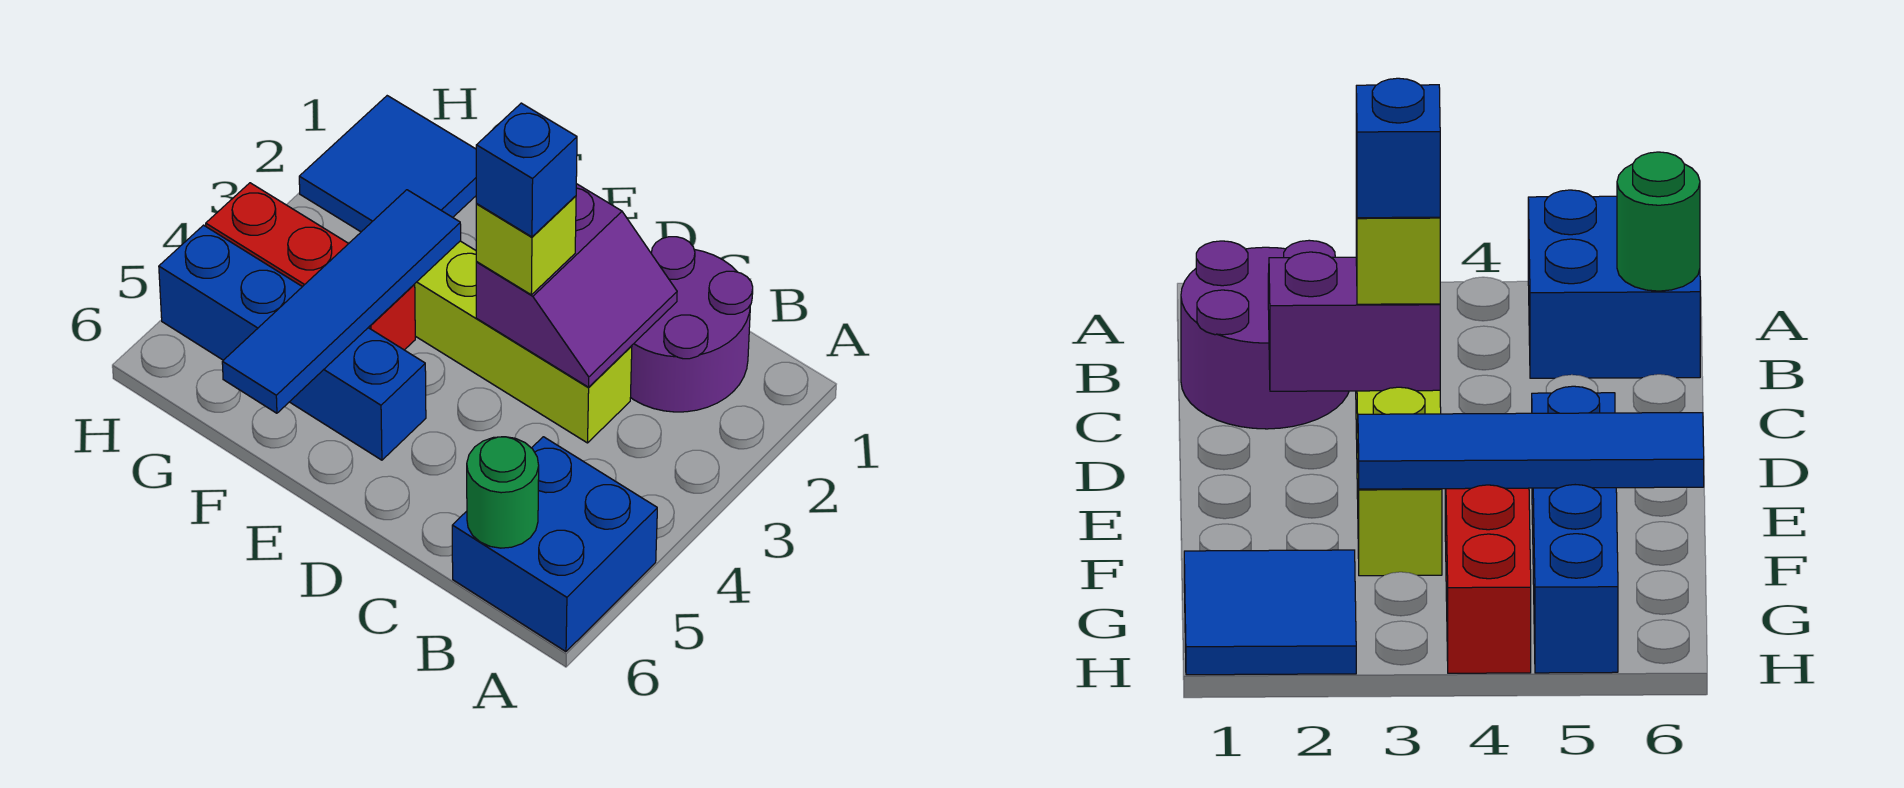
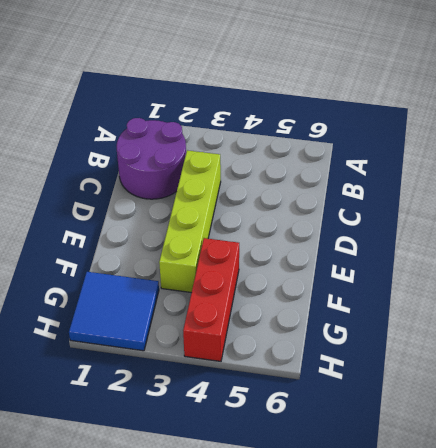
none -> blue brick A5:B6 level 1
none -> blue brick E5:H5 level 1

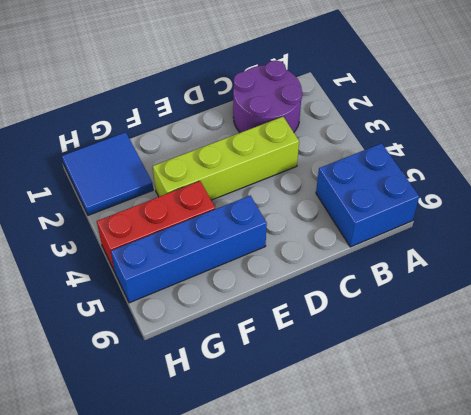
none -> green round brick B6 level 2
none -> purple slope C2:D3 level 2 top D

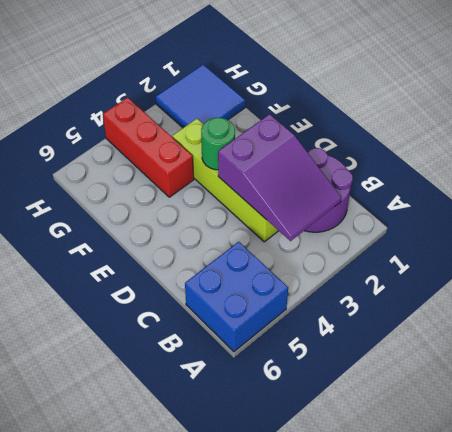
purple slope B2:D3 level 2 top D -> purple slope C2:D3 level 2 top D
green round brick E3 level 2 -> green round brick B6 level 2
none -> blue brick E5:H5 level 1
none -> blue tile F3:F6 level 2

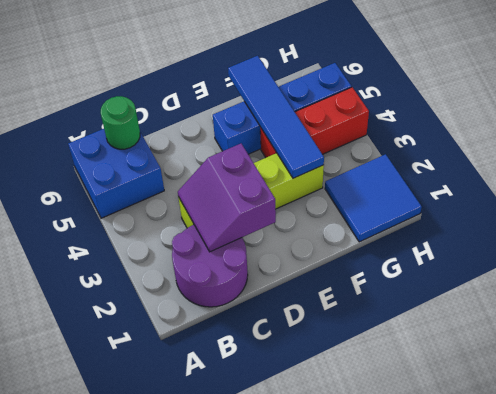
none -> lime brick D3 level 3
none -> blue brick D3 level 4

